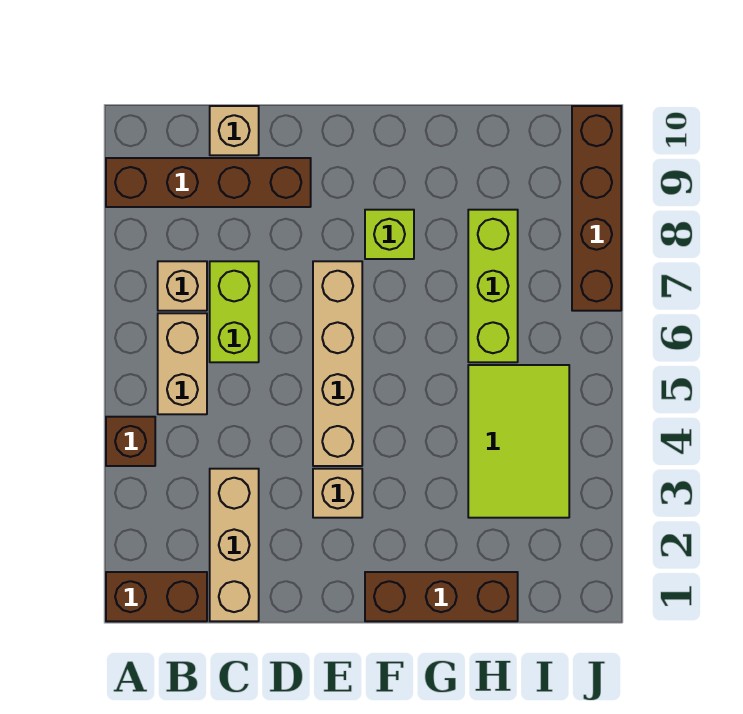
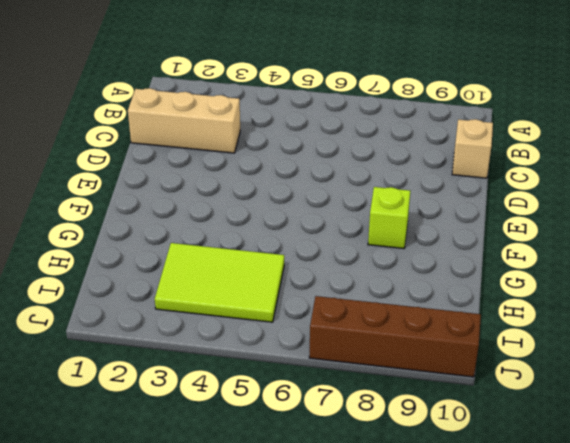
none -> brown brick A1:B1 level 1
none -> brown brick A4 level 1
none -> brown brick A9:D9 level 1

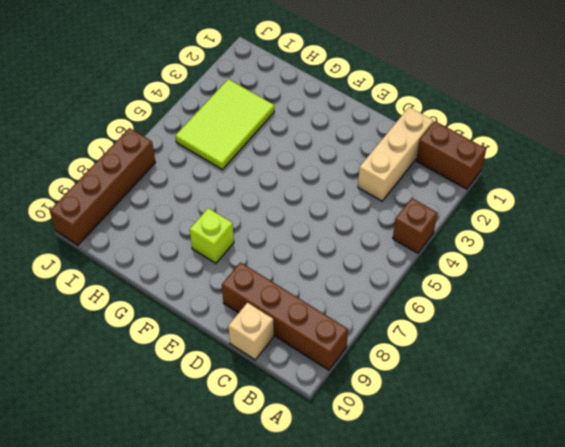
none -> tan brick B5:B6 level 1
none -> tan brick B7 level 1
none -> lime brick C6:C7 level 1

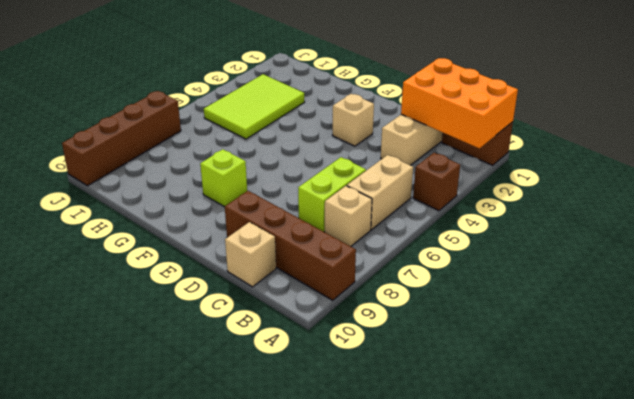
orange brick A1:C2 level 2 -> none
none -> tan brick E4:E7 level 1
none -> brown brick F1:H1 level 1
none -> lime brick H6:H8 level 1

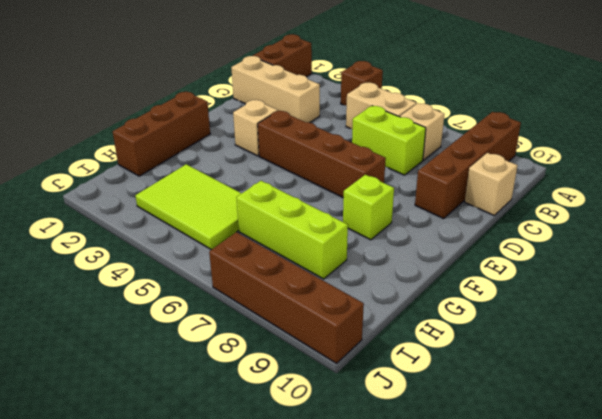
brown brick E4:E7 level 1 -> tan brick E4:E7 level 1

